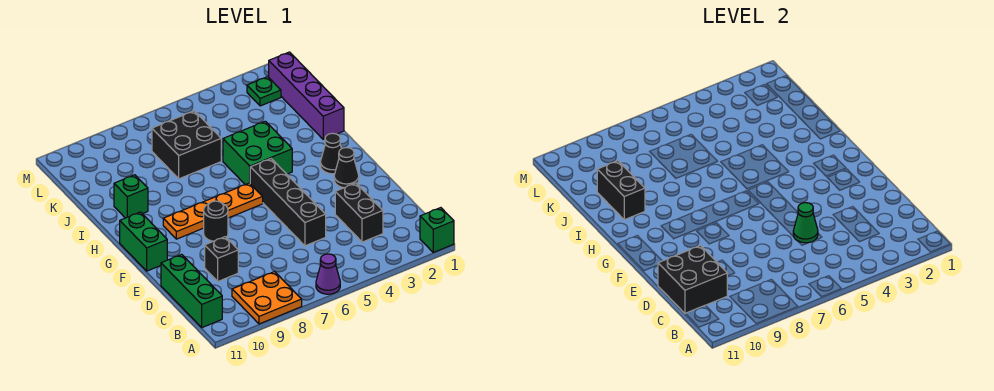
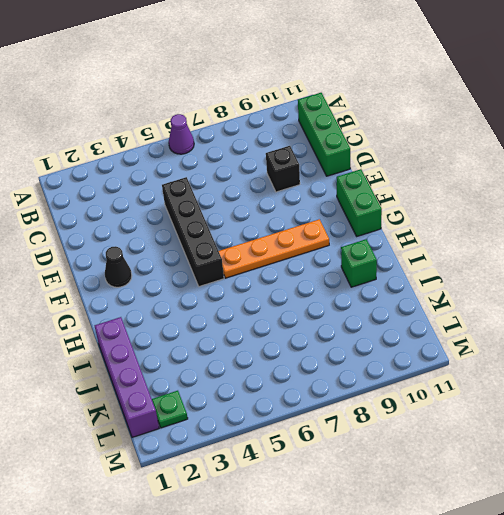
none -> green brick A1 level 1
none -> orange plate A8:B9 level 1
none -> black brick C3:D3 level 1

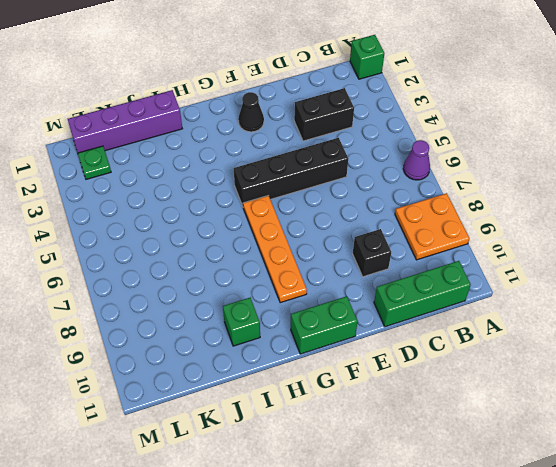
none -> black round brick F8 level 1
none -> black cone G2 level 1
none -> green brick H4:I5 level 1

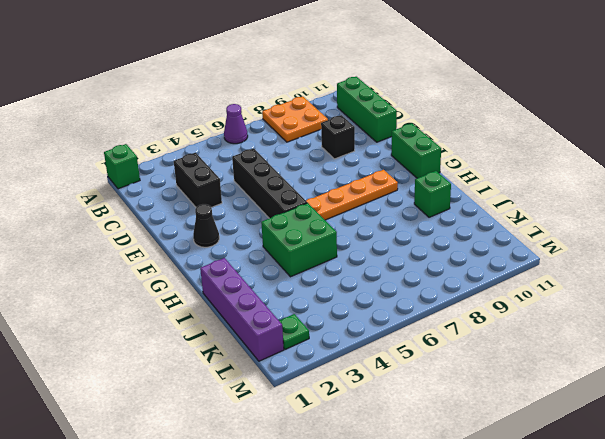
none -> black round brick F8 level 1
none -> black cone G2 level 1
none -> black brick J6:K7 level 1

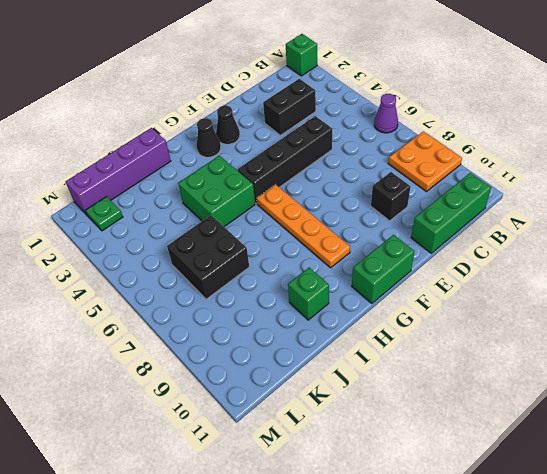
none -> black round brick F8 level 1
none -> black brick C10:D11 level 2
none -> green cone D5 level 2

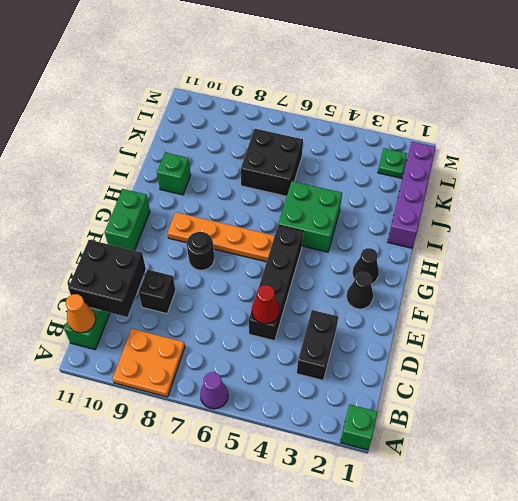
orange cone B11 level 2 -> none
red cone D5 level 2 -> green cone D5 level 2
none -> black brick I10:J10 level 2

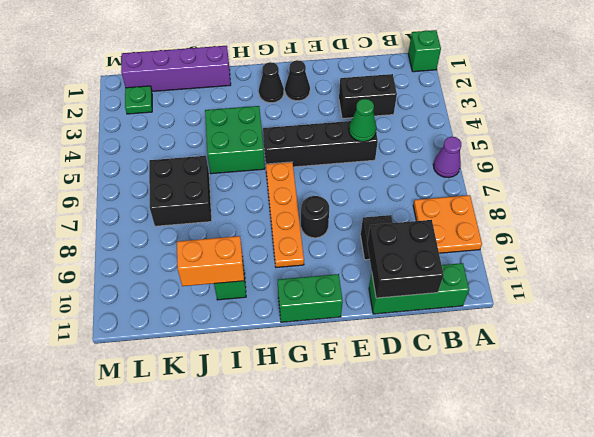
orange brick I10:J10 level 2 -> black brick I10:J10 level 2

